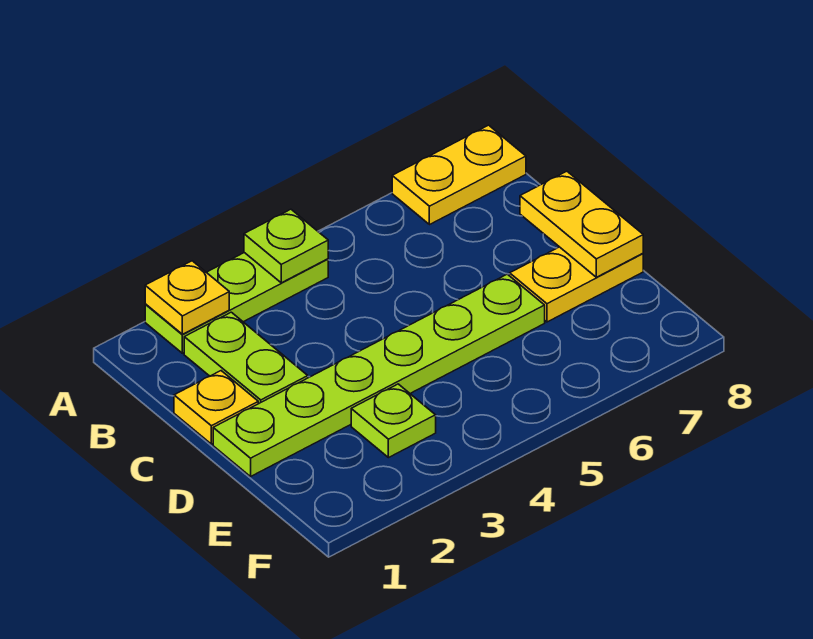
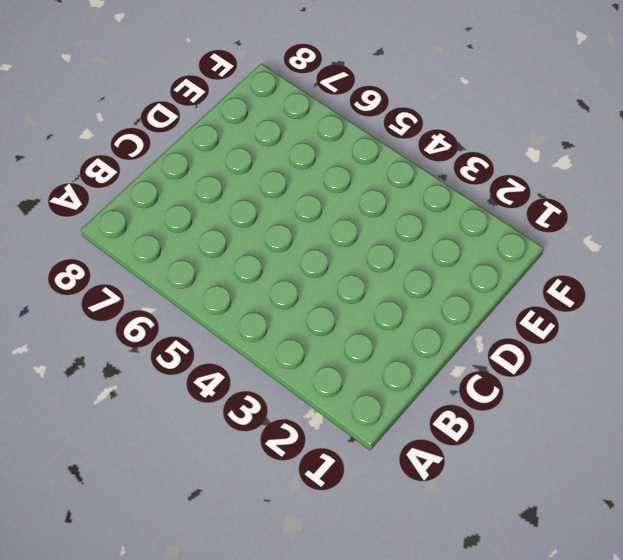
none -> lime plate A2:A4 level 1
none -> yellow plate A7:A8 level 1

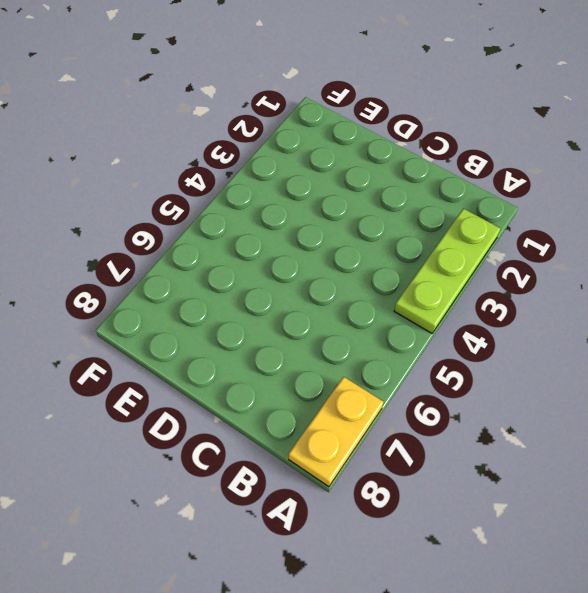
none -> lime plate B2:C2 level 1
none -> yellow plate C1 level 1

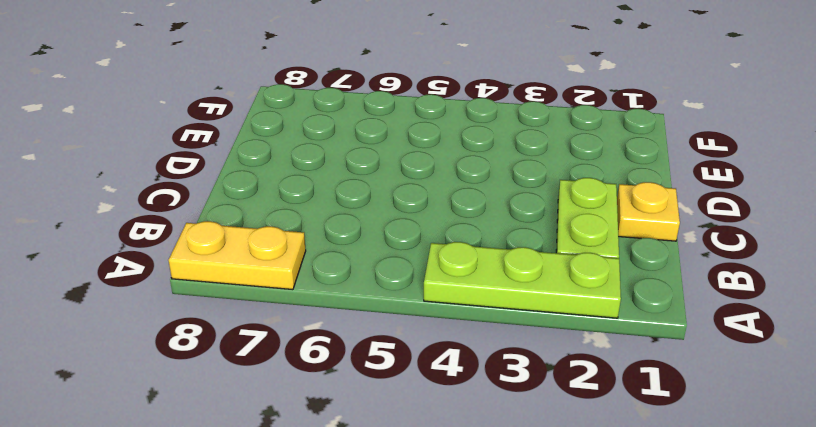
none -> lime plate D1:D6 level 1
none -> yellow plate D7:D8 level 1

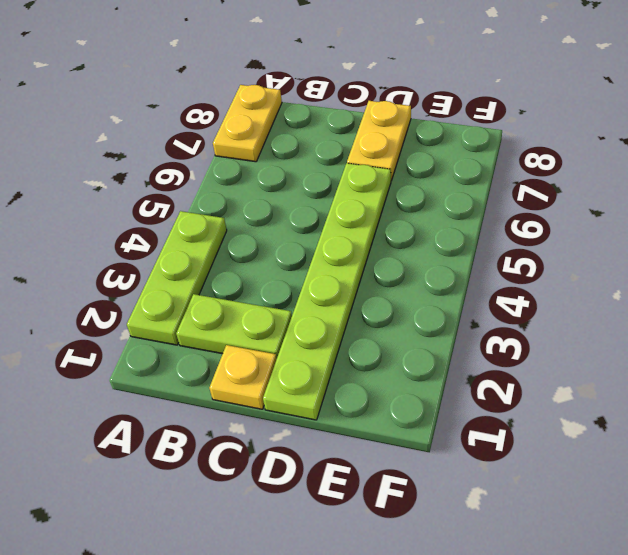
none -> lime plate E3 level 1
none -> yellow plate A2 level 2

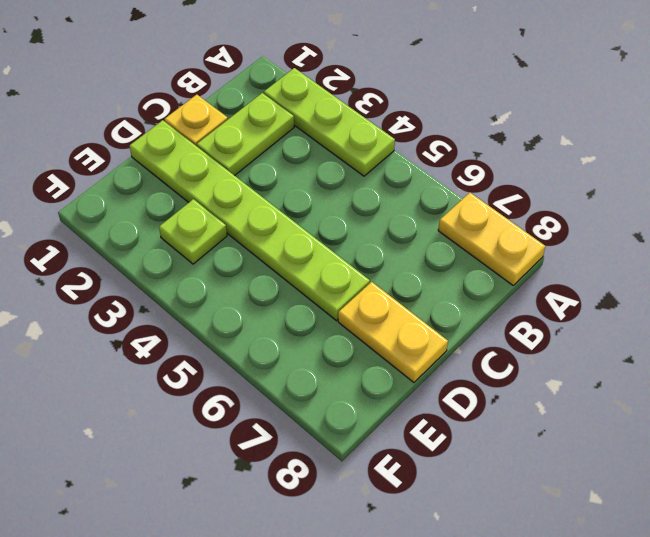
none -> yellow plate A2 level 2
none -> lime plate A4 level 2

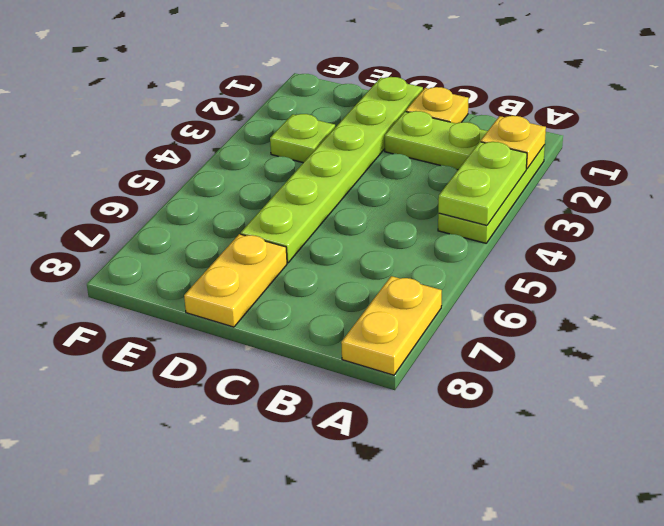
lime plate A3:A4 level 2 -> lime plate A4 level 2
none -> yellow plate C8:D8 level 2

